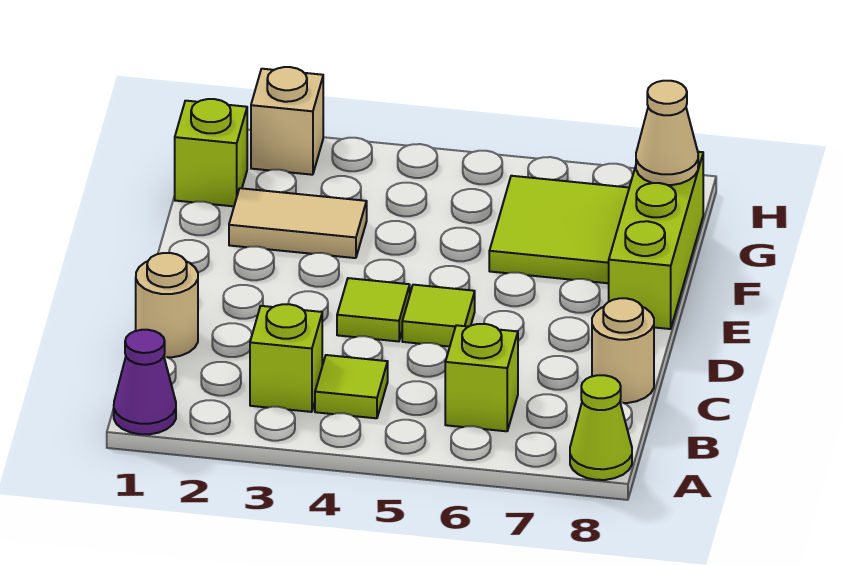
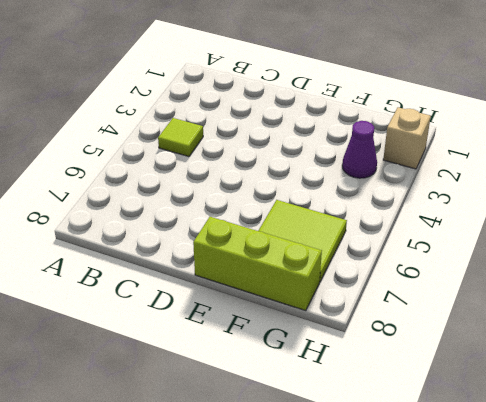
purple cone G3 level 1 -> purple cone A1 level 1
none -> lime cone A8 level 1
none -> lime brick B3 level 1
none -> lime brick B6 level 1

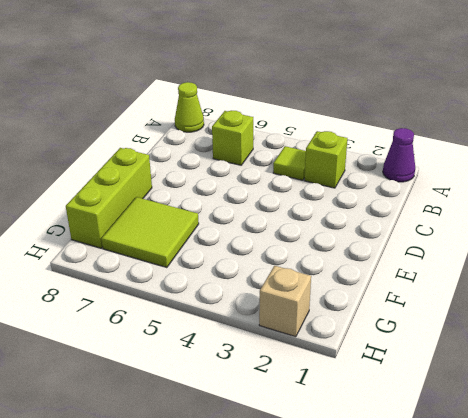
none -> tan round brick C1 level 1
none -> tan round brick C8 level 1
none -> lime tile D4 level 1

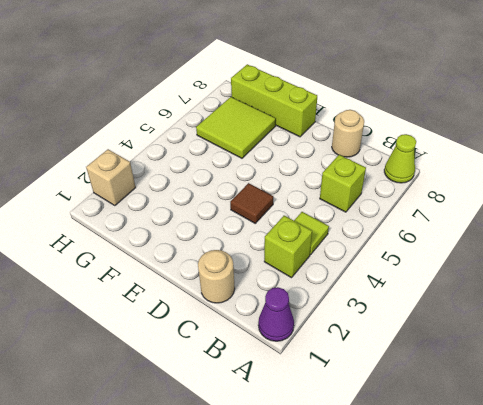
brown tile D4 level 1 -> lime tile D4 level 1
none -> lime tile D5 level 1
none -> tan tile F2:F3 level 1
none -> lime brick G1 level 1

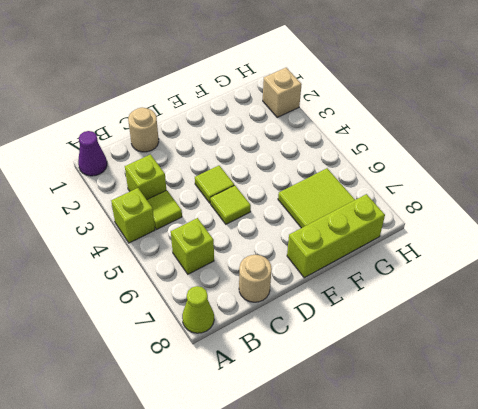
lime brick A4 level 1 -> lime brick G1 level 1
none -> tan tile F2:F3 level 1
none -> tan cone G8 level 2

